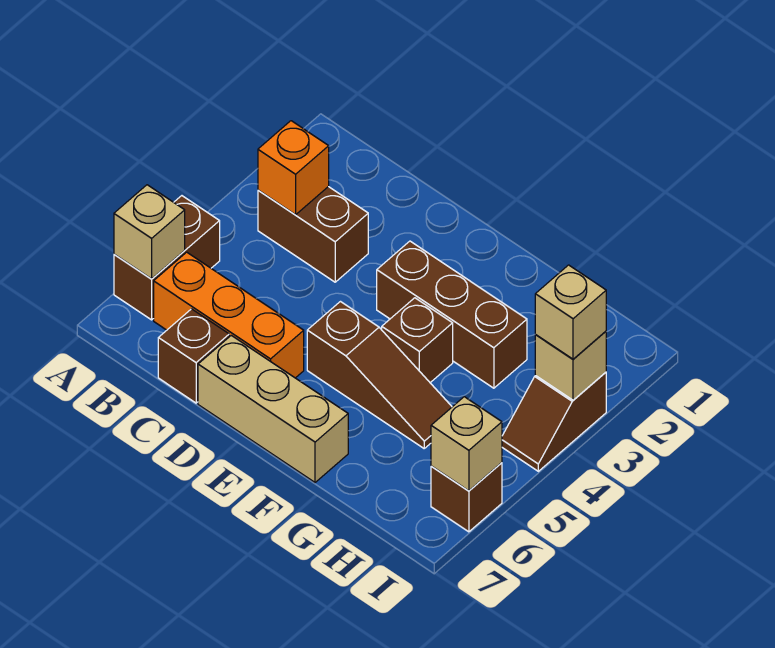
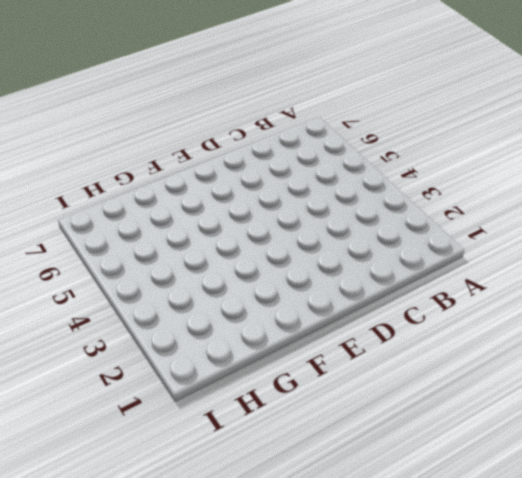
none -> brown brick A5:A6 level 1
none -> brown brick B3:C3 level 1
none -> orange brick B6:D6 level 1

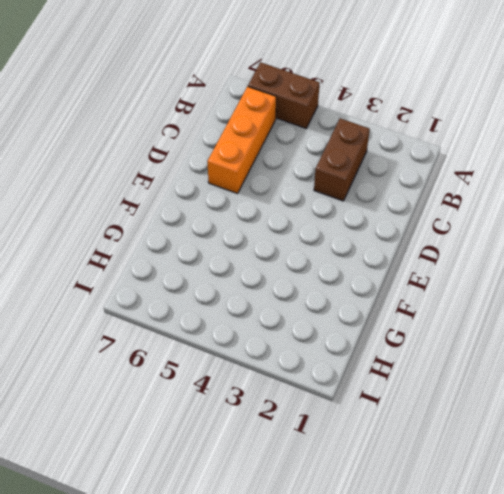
none -> brown brick C7 level 1
none -> tan brick D7:F7 level 1
none -> brown brick E3:G3 level 1

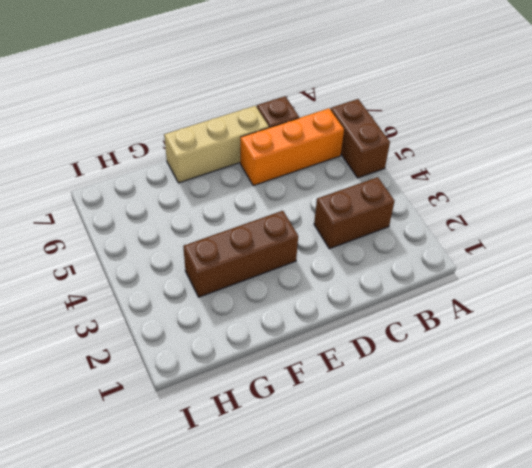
none -> brown slope E5:G5 level 1 top E
none -> brown brick F4 level 1
none -> brown slope I3:I4 level 1 top 3

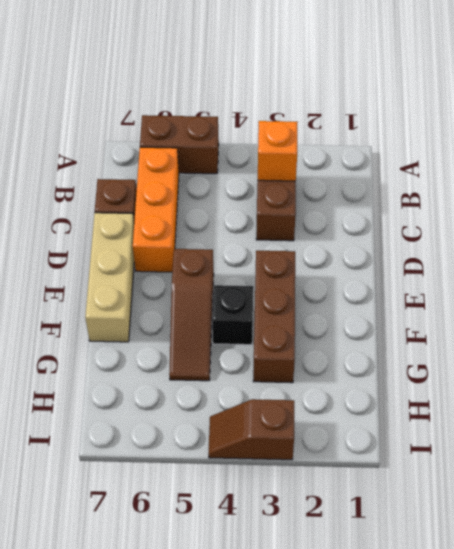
black brick F4 level 1 -> brown brick F4 level 1
none -> brown brick I6 level 1
none -> tan brick A6 level 2
none -> tan brick I3 level 2

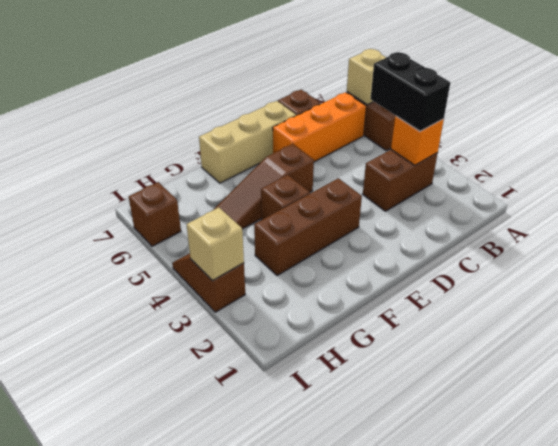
black brick B3:B4 level 3 -> none
none -> tan brick I6 level 2
none -> tan brick I3 level 3

